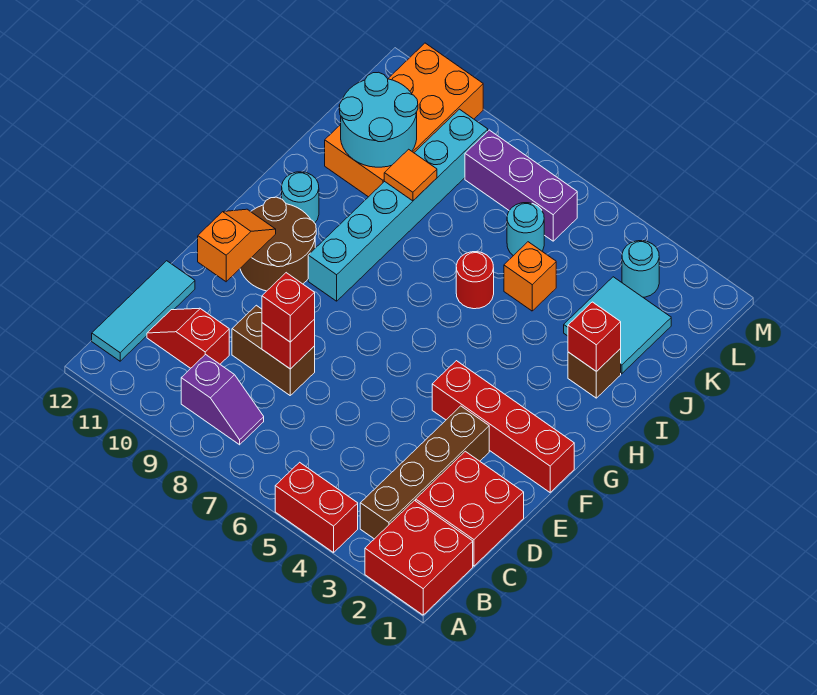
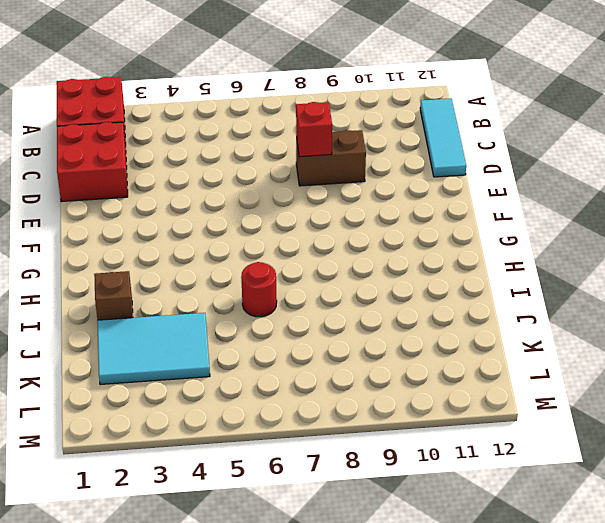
cyan tile J2:K4 level 1 -> cyan tile J2:K3 level 1
none -> red brick A4:A5 level 1
none -> brown brick B3:E3 level 1
none -> purple slope B8:B9 level 1 top 9

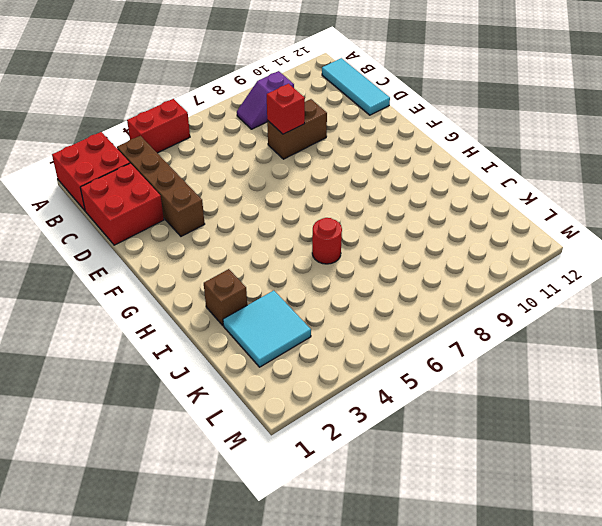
none -> red slope C10:C11 level 1 top 10
none -> red brick F1:F4 level 1
none -> brown round brick F10:G11 level 1

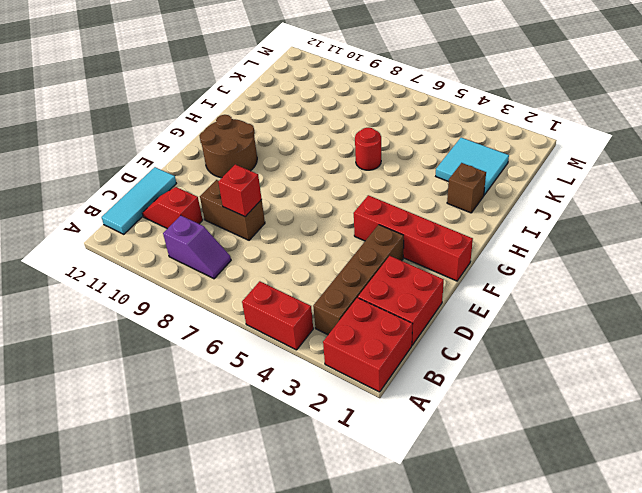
none -> cyan brick G9:L9 level 1
none -> cyan round brick H11 level 1
none -> orange brick J5 level 1

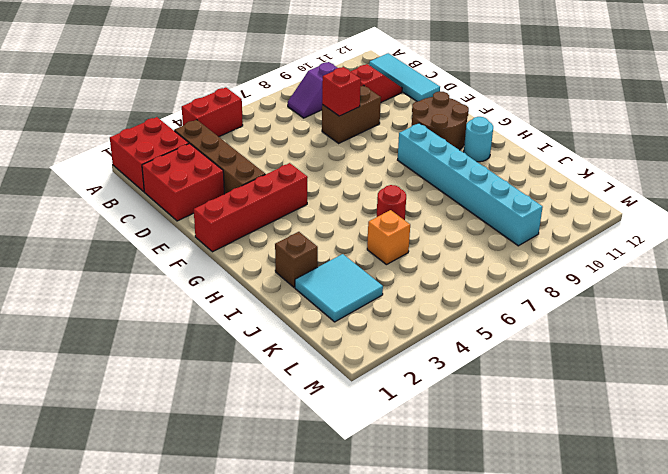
none -> orange brick J10:M11 level 1
none -> cyan round brick K6 level 1
none -> cyan round brick L3 level 1

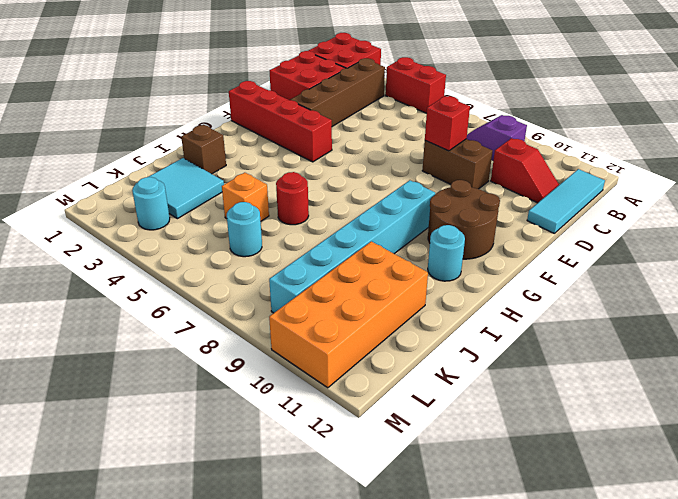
none -> purple brick L6:L8 level 1
none -> orange slope E11:F11 level 2 top E
none -> red brick I2 level 2

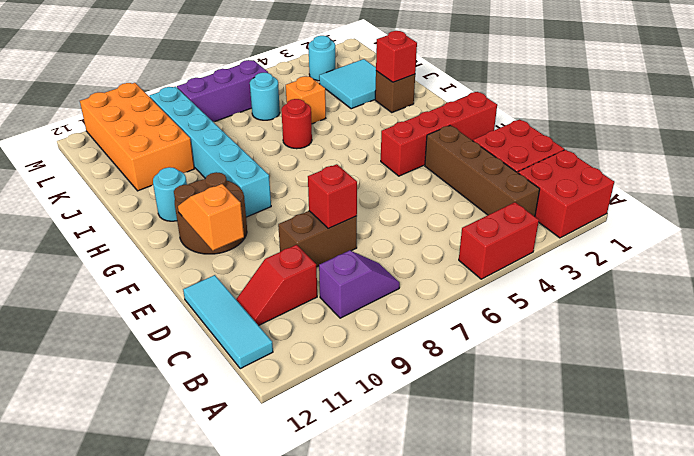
none -> orange tile J9 level 2
none -> cyan round brick J10:K11 level 2
none -> red brick D8 level 3

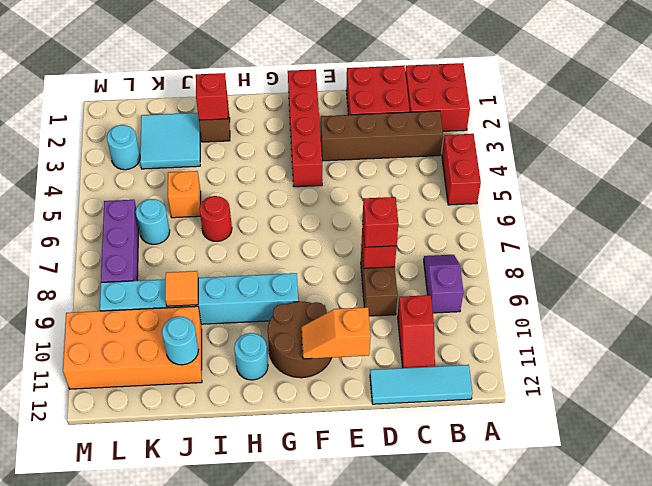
cyan round brick J11 level 2 -> cyan round brick J10:K11 level 2

